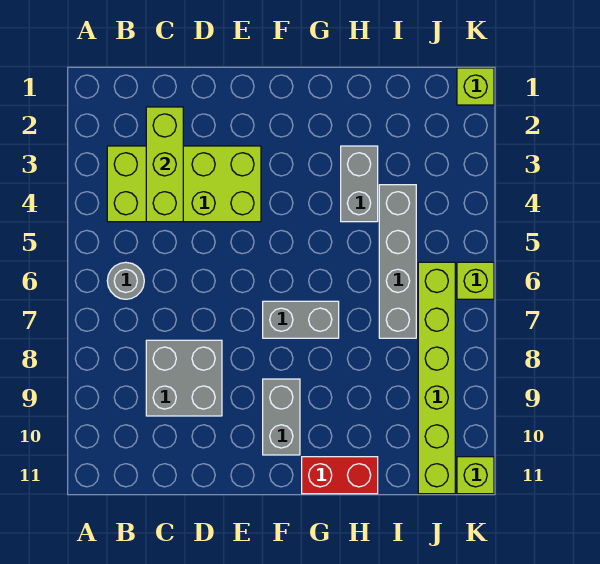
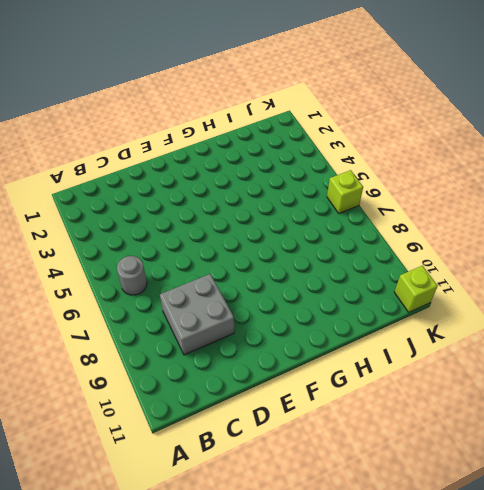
none -> lime brick B3:E4 level 1
none -> grey brick F7:G7 level 1
none -> grey brick F9:F10 level 1

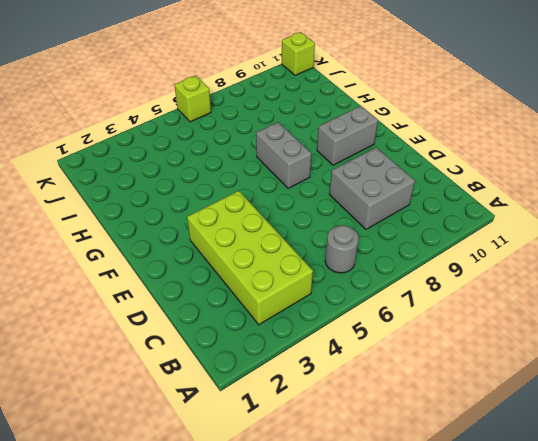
none -> red brick G11:H11 level 1
none -> grey brick H3:H4 level 1
none -> grey brick I4:I7 level 1

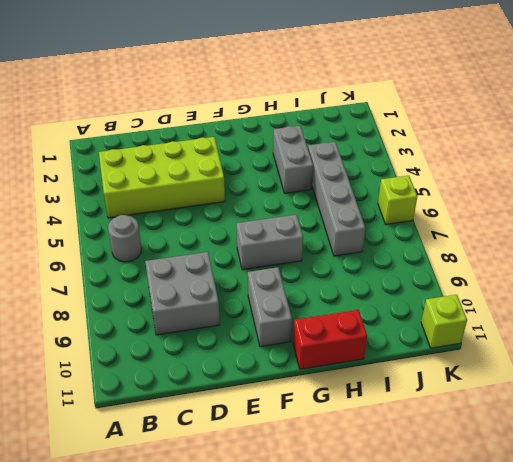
none -> lime brick J6:J11 level 1
none -> lime brick K1 level 1
none -> lime brick C2:C4 level 2

